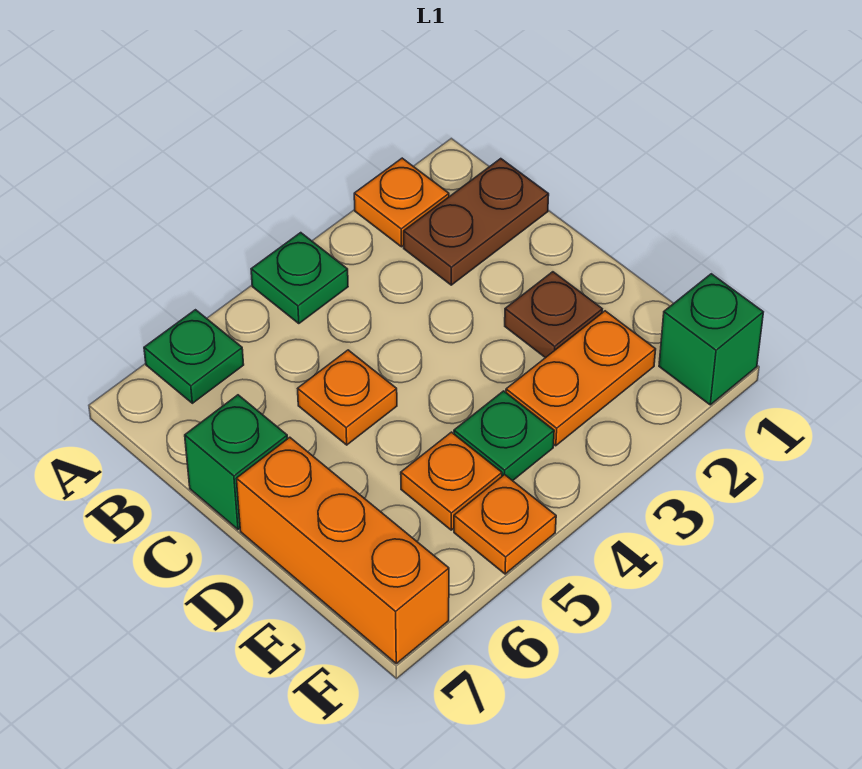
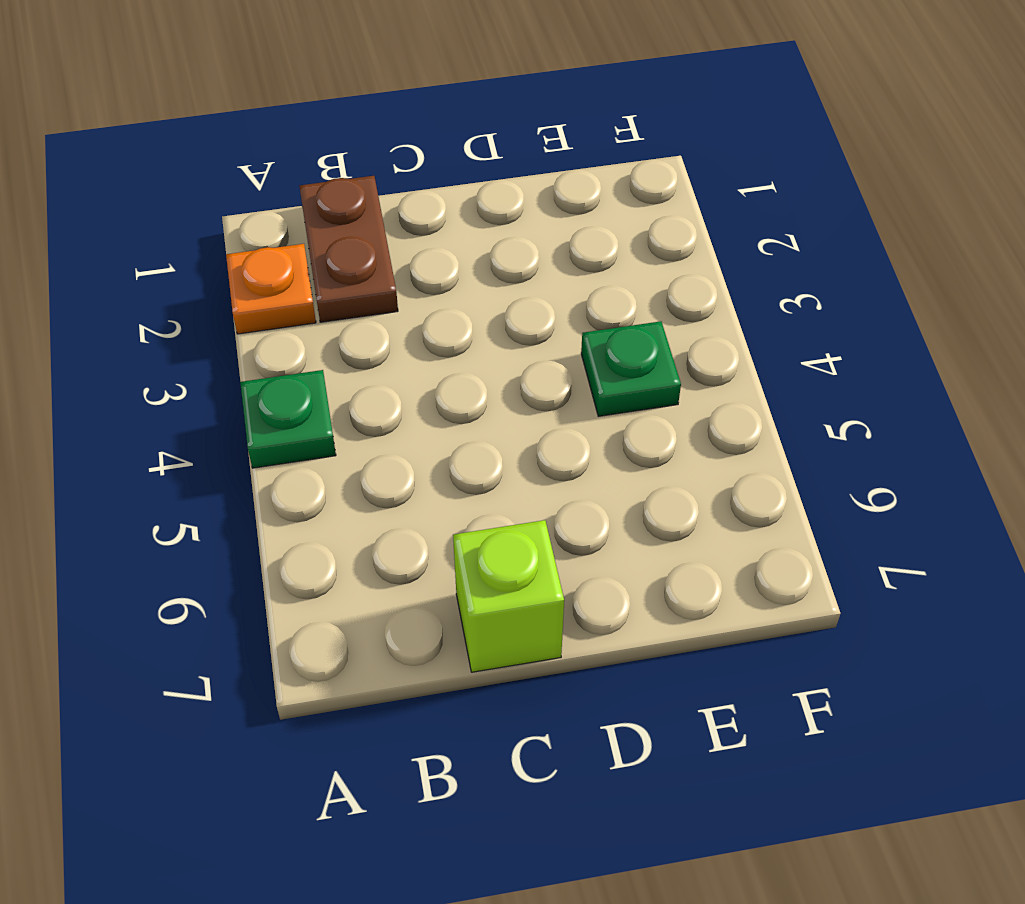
lime brick C7 level 1 -> green brick C7 level 1
none -> green plate A6 level 1
none -> orange plate C5 level 1
none -> brown plate D2 level 1

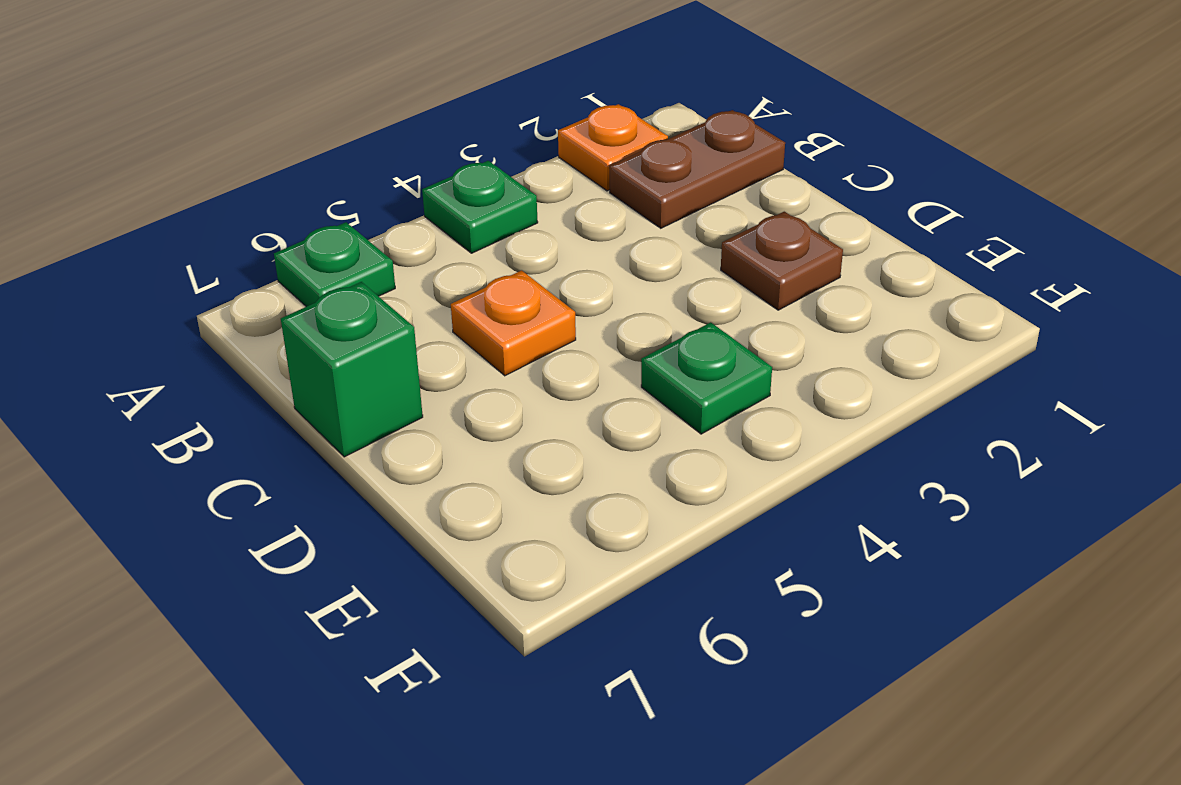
none -> orange brick D7:F7 level 1
none -> orange plate E2:E3 level 1
none -> orange plate E5 level 1

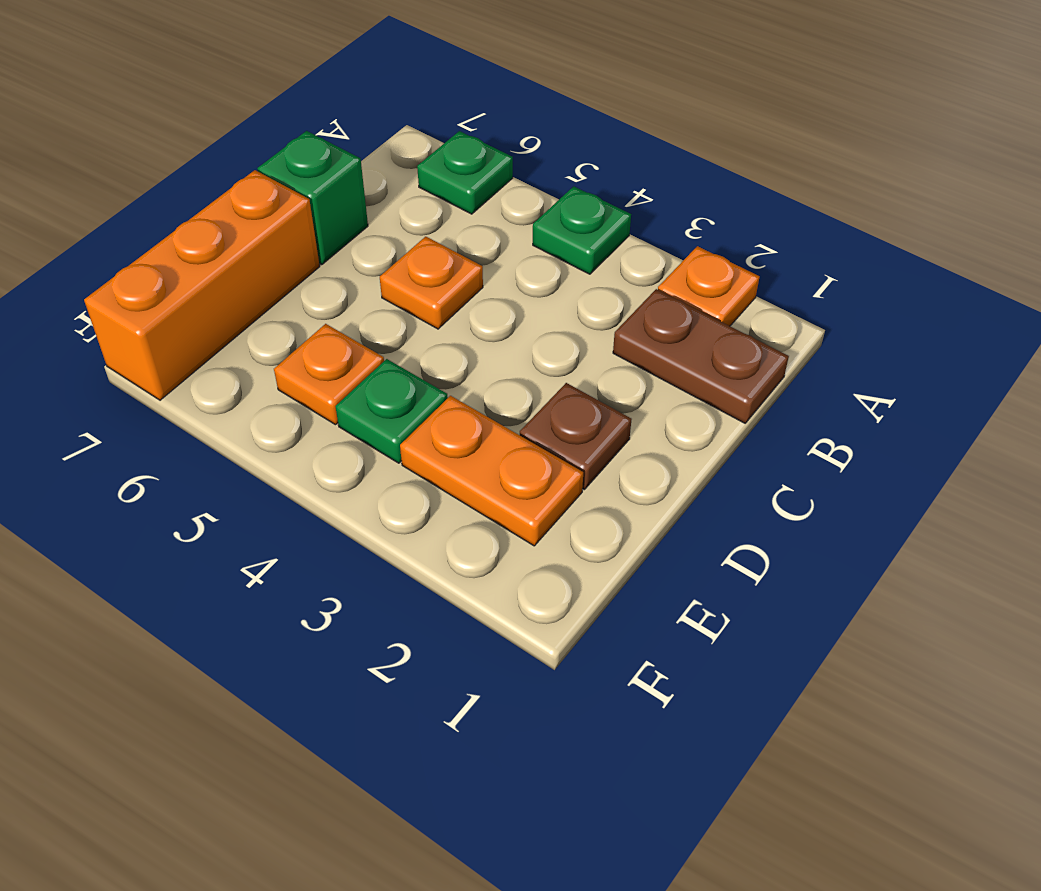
none -> green brick F1 level 1
none -> orange plate F5 level 1

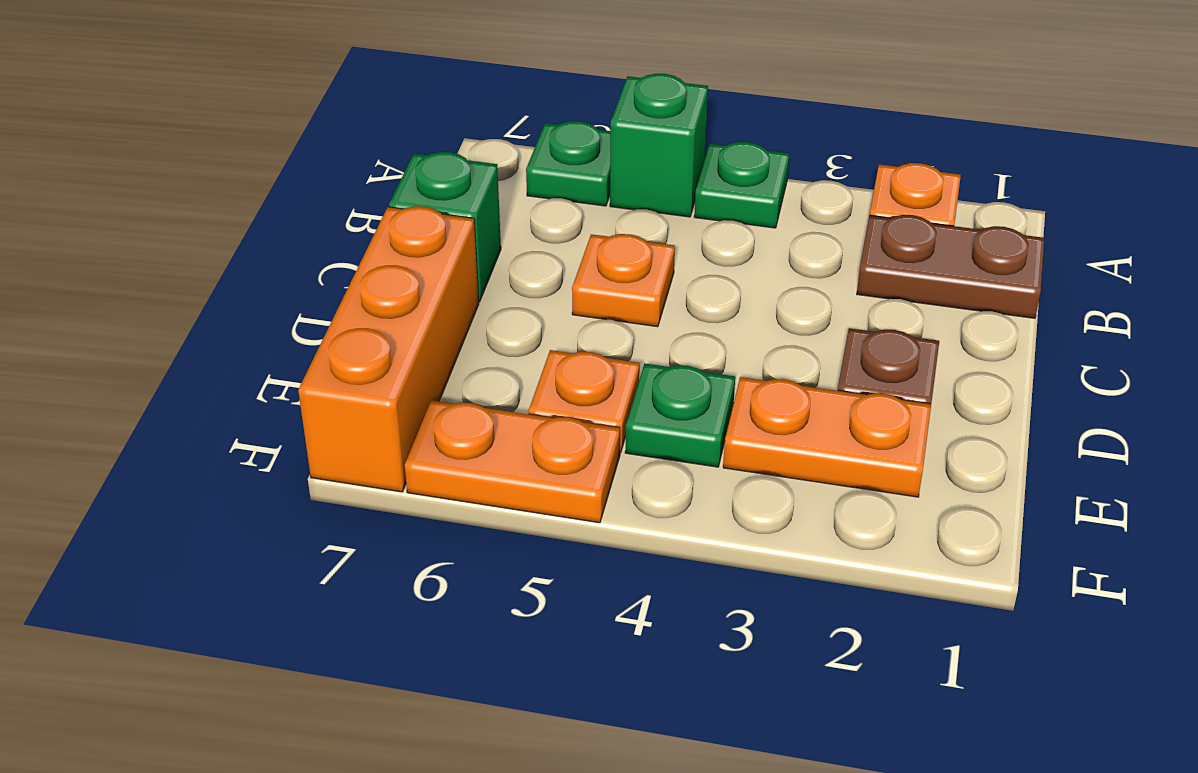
green brick A5 level 1 -> green brick F1 level 1
orange plate F5:F6 level 1 -> orange plate F5 level 1

